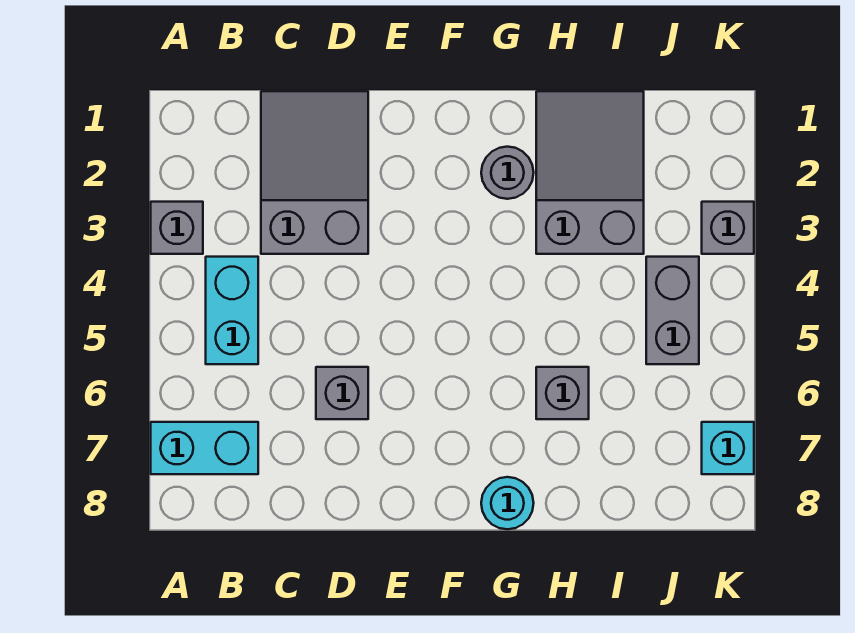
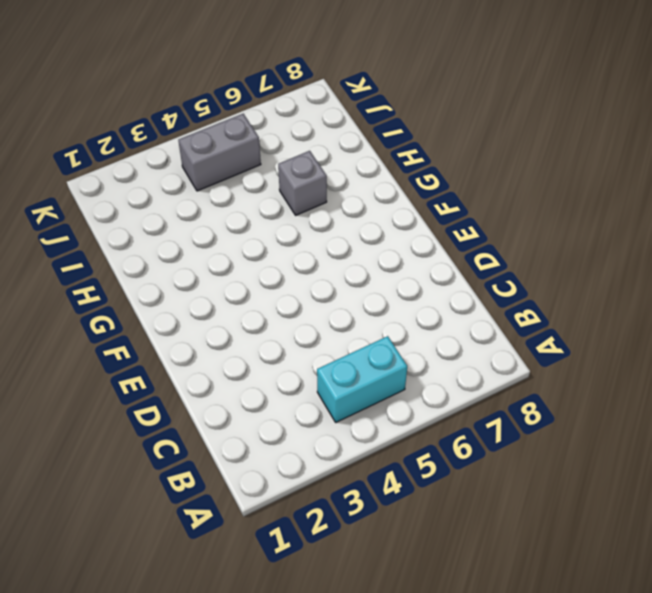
none -> grey brick A3 level 1
none -> cyan brick A7:B7 level 1
none -> grey slope C1:D3 level 1 top 3

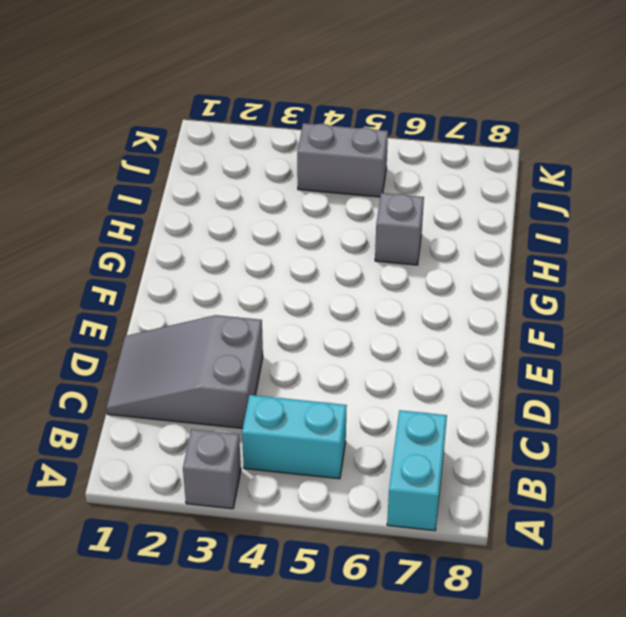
none -> grey brick D6 level 1
none -> grey round brick G2 level 1
none -> cyan round brick G8 level 1

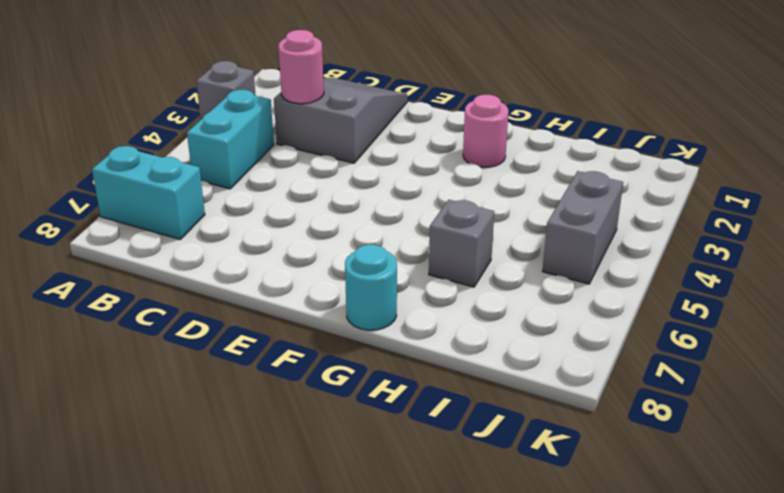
pink round brick C3 level 2 -> none
pink round brick G2 level 1 -> grey round brick G2 level 1
none -> grey brick D6 level 1
none -> grey slope H1:I3 level 1 top 3
none -> grey brick K3 level 1

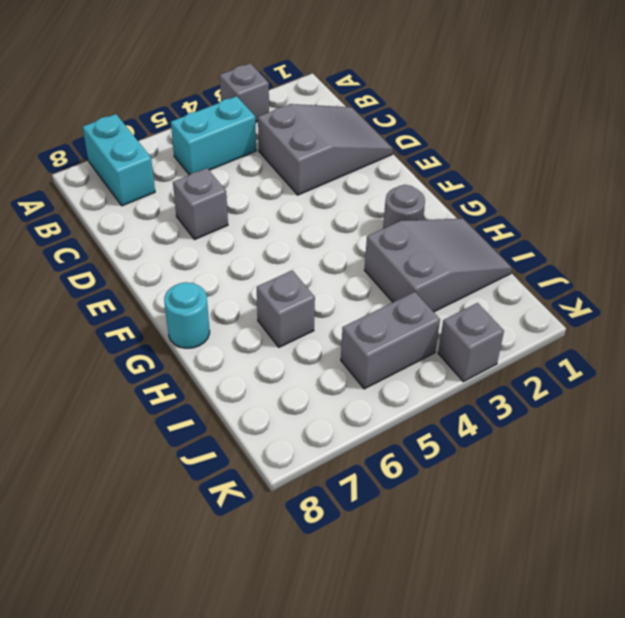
none -> cyan brick K7 level 1

